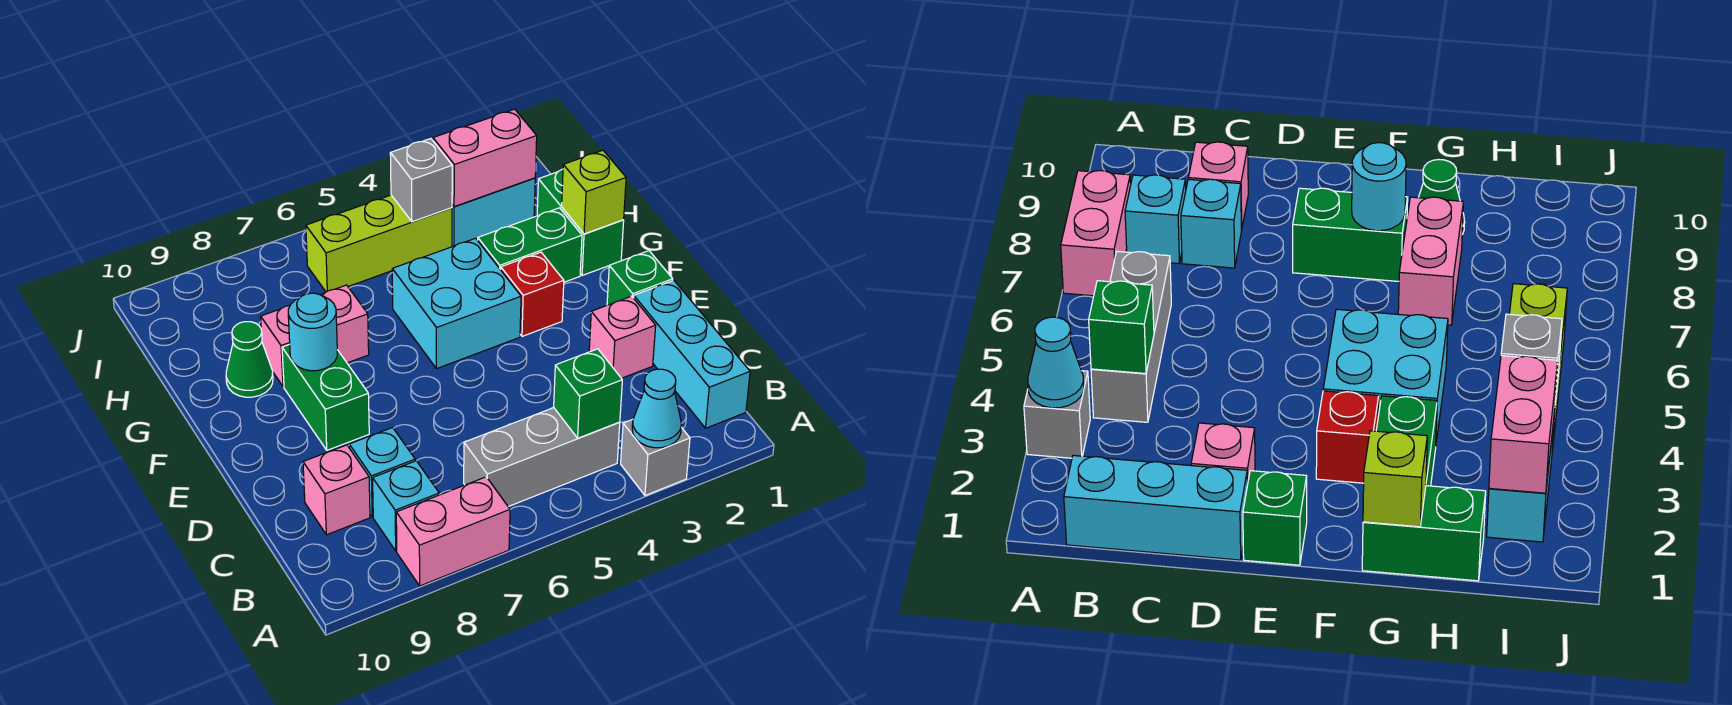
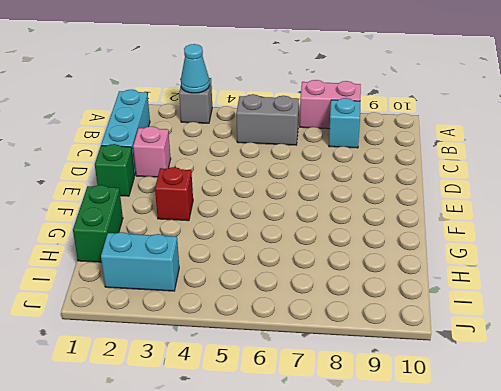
grey brick B5:B6 level 1 -> grey brick B4:B6 level 1
none -> cyan brick C8 level 1
none -> pink brick C9 level 1
none -> green brick E8:F8 level 1

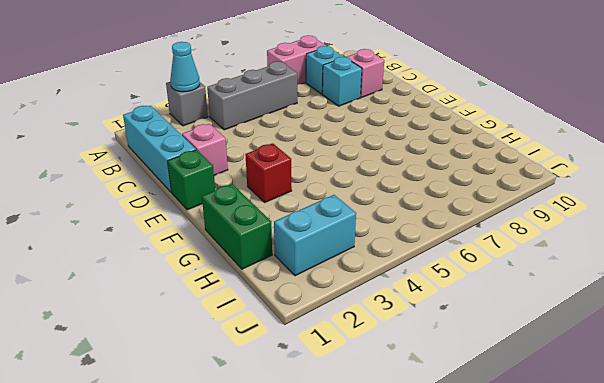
none -> green brick E8:F8 level 1
none -> cyan brick F4:G5 level 1
none -> green brick G2:G3 level 1

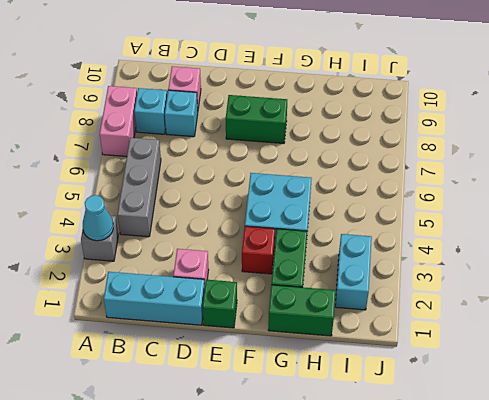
none -> pink brick G7:G8 level 1
none -> green cone G9 level 1
none -> lime brick I4:I6 level 1

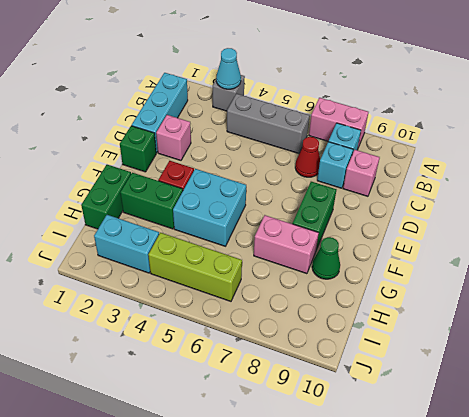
red cone C7 level 1 -> none
none -> green brick B4 level 2
none -> cyan round brick F8 level 2
none -> lime brick G1 level 2

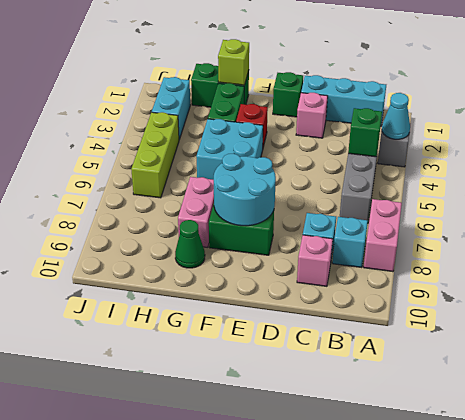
cyan round brick E7:F8 level 2 -> cyan round brick F8 level 2
none -> pink brick I2:I3 level 2
none -> grey brick I4 level 2

